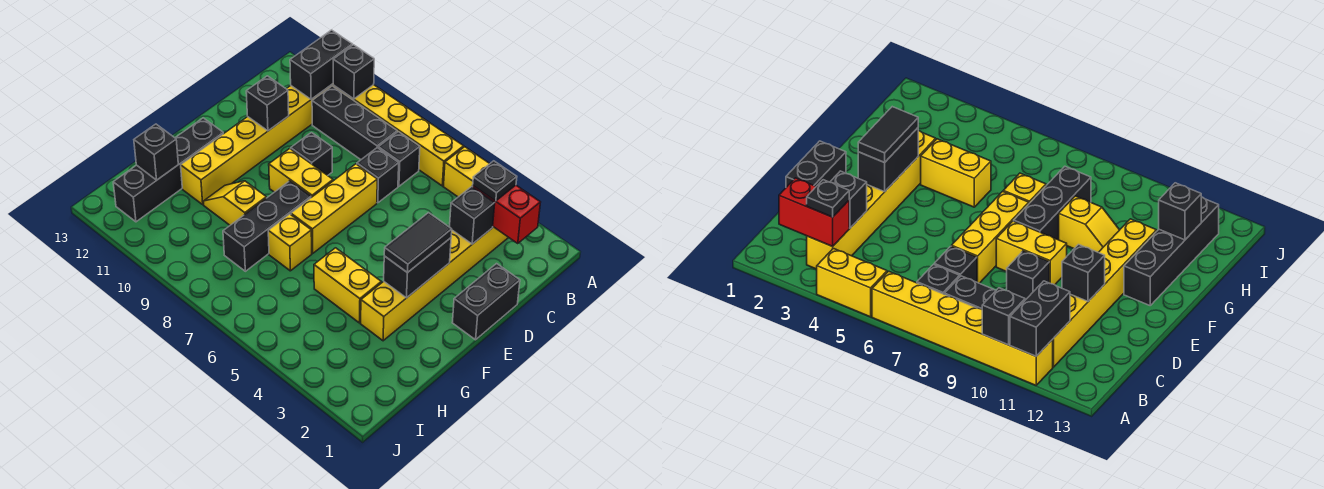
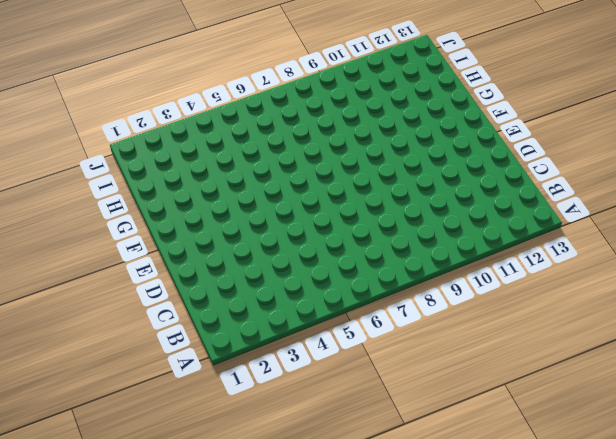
none -> yellow brick A4:A5 level 1
none -> yellow brick A6:A11 level 1
none -> yellow brick B3:G3 level 1

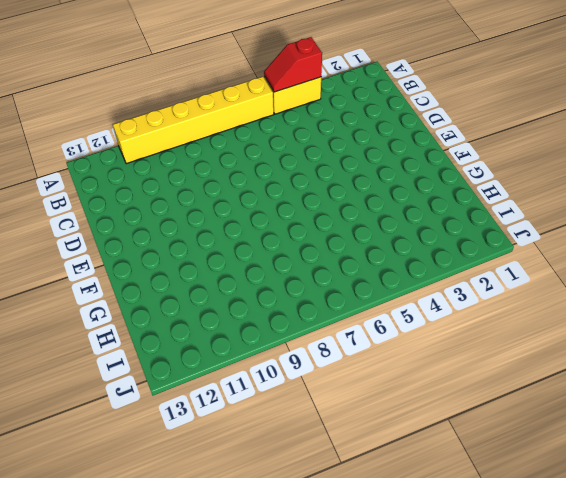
red slope A4:A5 level 2 top 4 -> none
none -> yellow brick B3:G3 level 1
none -> black brick B7 level 1
none -> black brick B8:B10 level 1

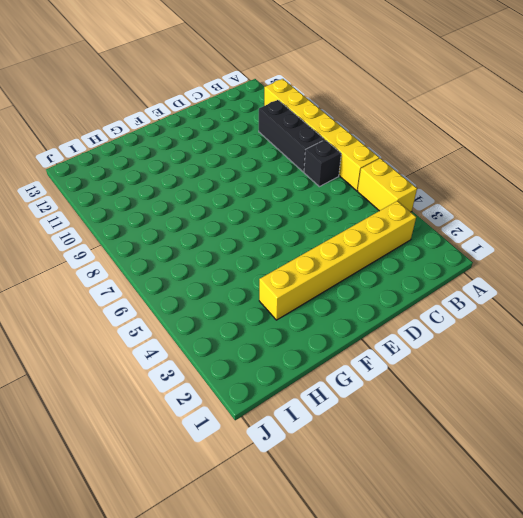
none -> yellow brick B11:G11 level 1
none -> black brick C7 level 1
none -> black brick D1:E1 level 1

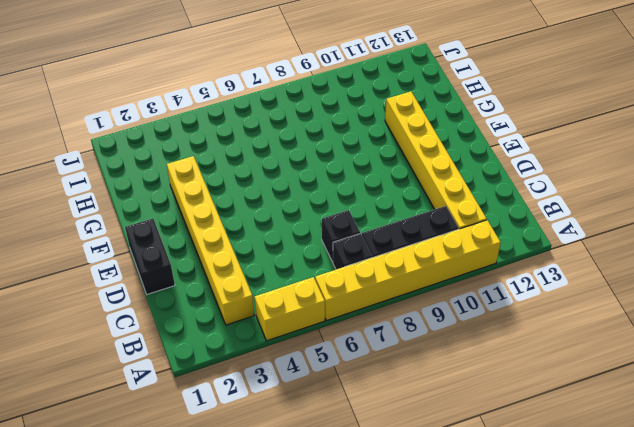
none -> yellow brick D7:F7 level 1
none -> black brick D9 level 1
none -> yellow brick E8:E9 level 1

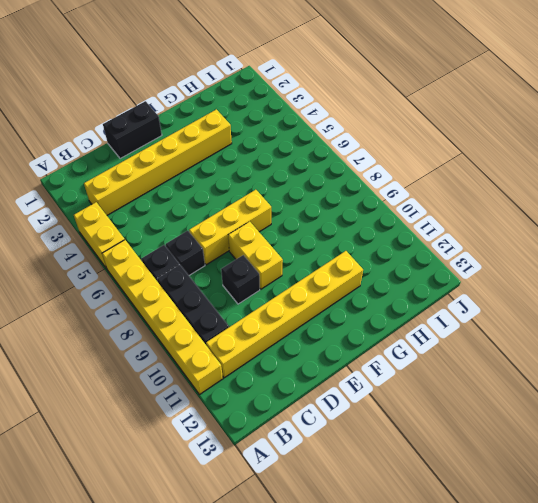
none -> black brick F8:H8 level 1
none -> black brick F12:I12 level 1
none -> yellow brick G4:G5 level 1

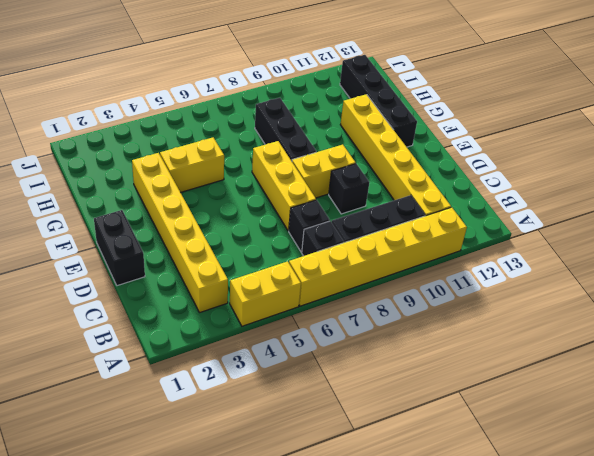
none -> yellow brick G7 level 1
none -> yellow slope G9:G10 level 1 top 9
none -> black brick A10 level 2

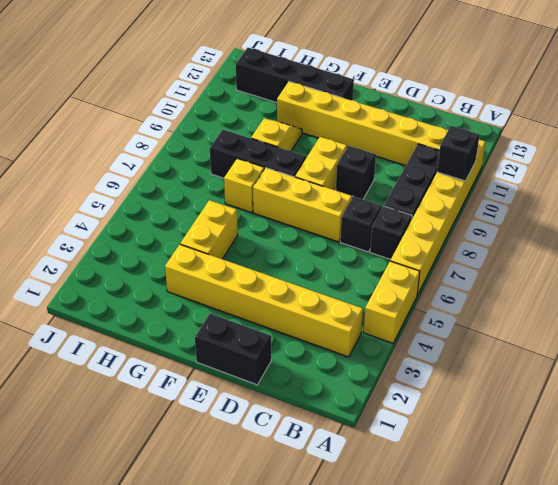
none -> black brick A11:B11 level 2
none -> red brick B2:B3 level 2
none -> black brick C3 level 2

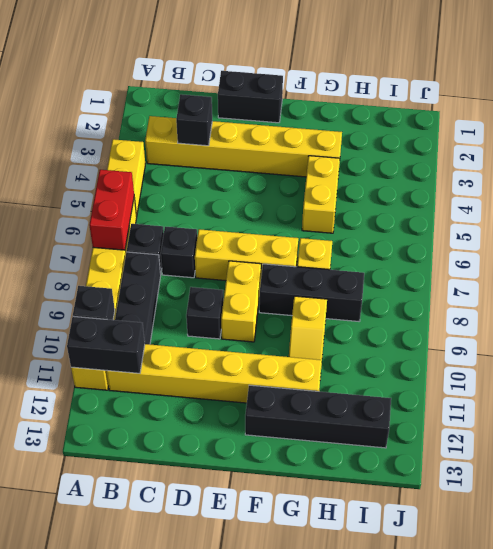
red brick A6:A7 level 2 -> red brick B2:B3 level 2
none -> black brick D11 level 2
none -> black brick E3:F3 level 2
none -> black brick H12 level 2

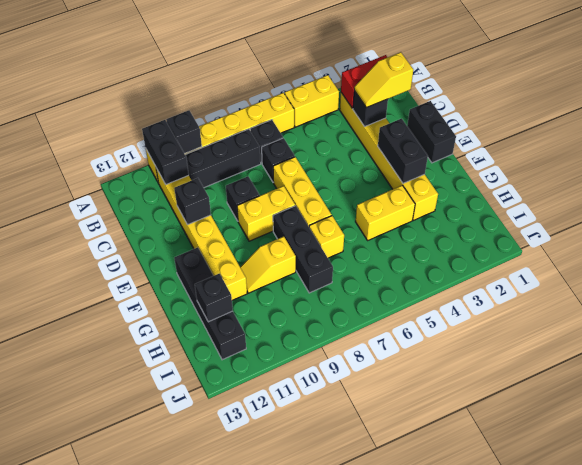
yellow slope C2:C3 level 3 top 2 -> none
none -> black plate B3 level 3
none -> black tile E3:F3 level 3

